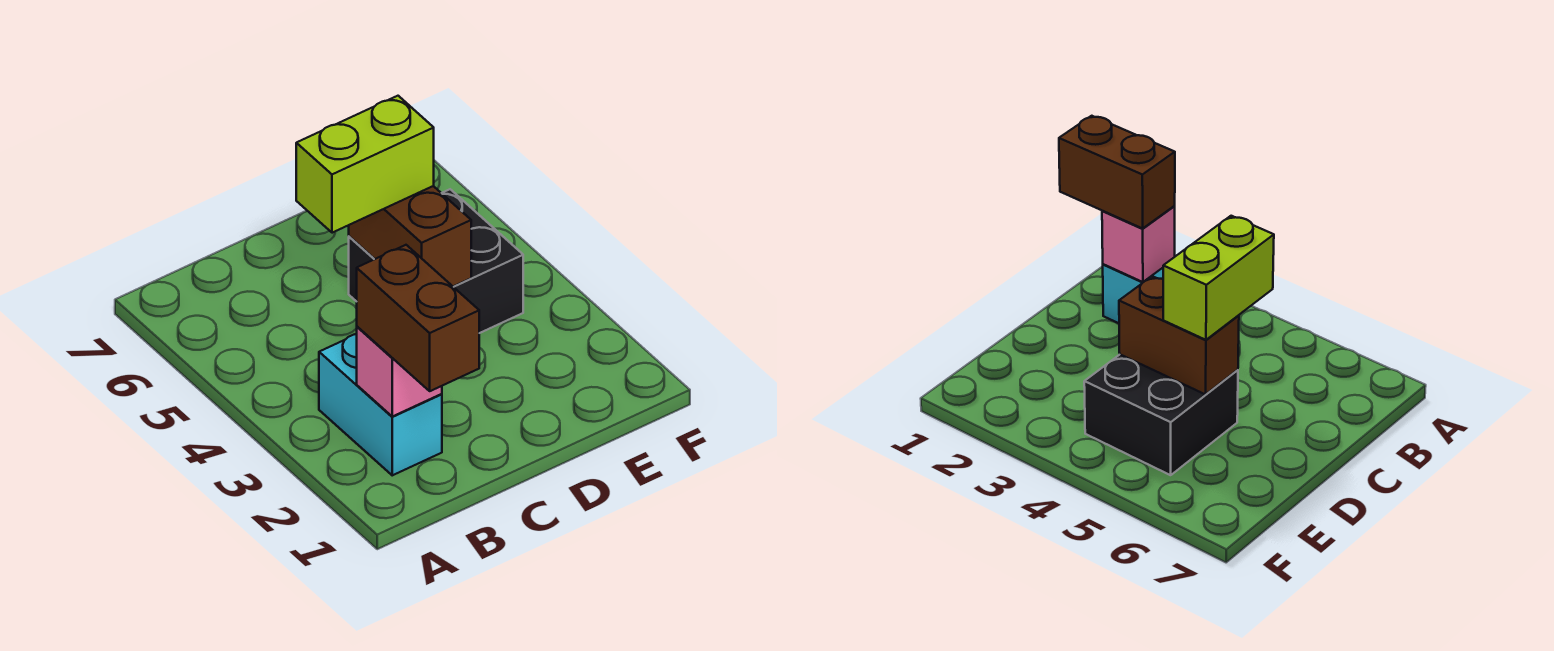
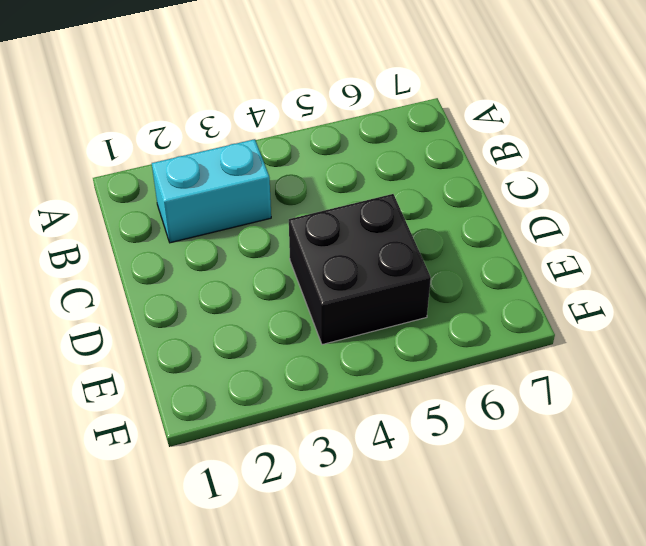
none -> pink brick B2 level 2
none -> brown brick D4:D5 level 2

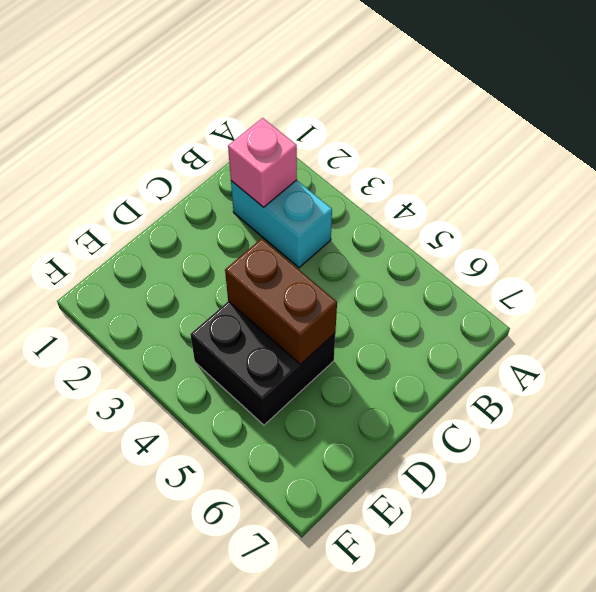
none -> brown brick B1:B2 level 3
none -> lime brick C5:D5 level 3

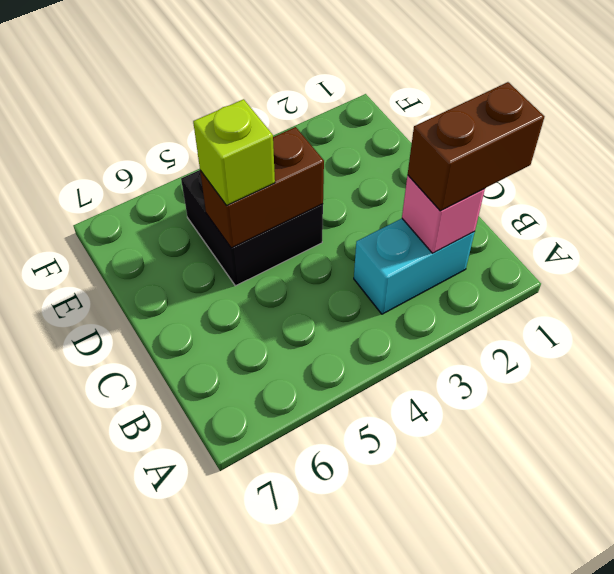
lime brick D5 level 3 -> lime brick C5:D5 level 3

